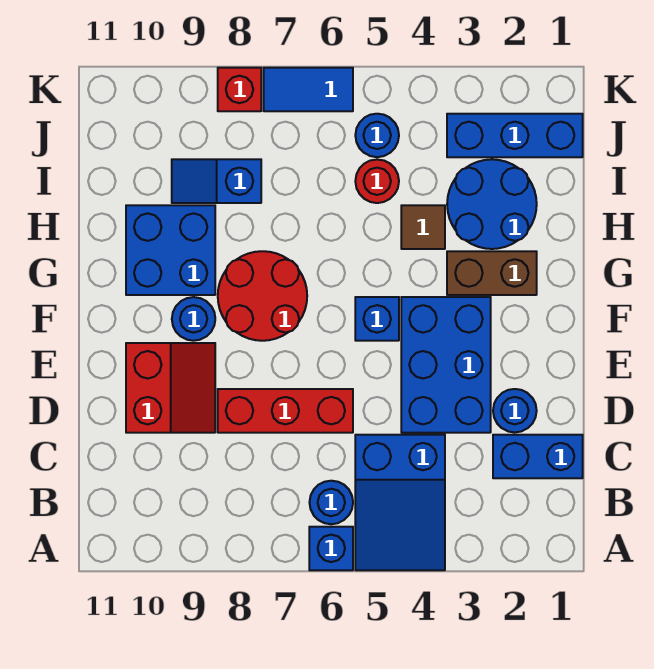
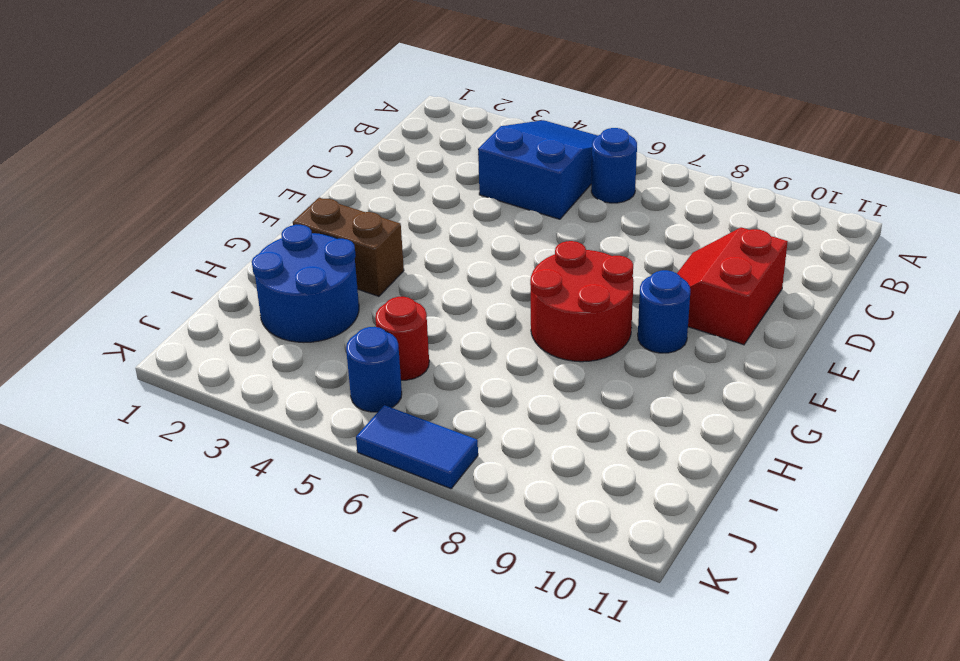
none -> blue brick A6 level 1
none -> blue brick C1:C2 level 1
none -> blue round brick D2 level 1

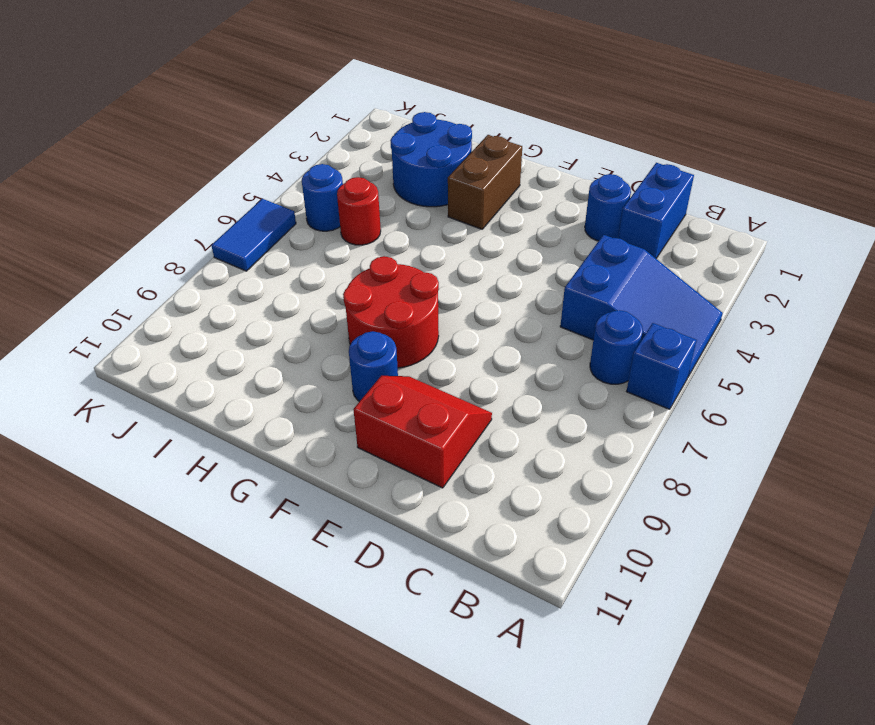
none -> blue brick D3:F4 level 1
none -> red brick D6:D8 level 1
none -> blue brick F5 level 1

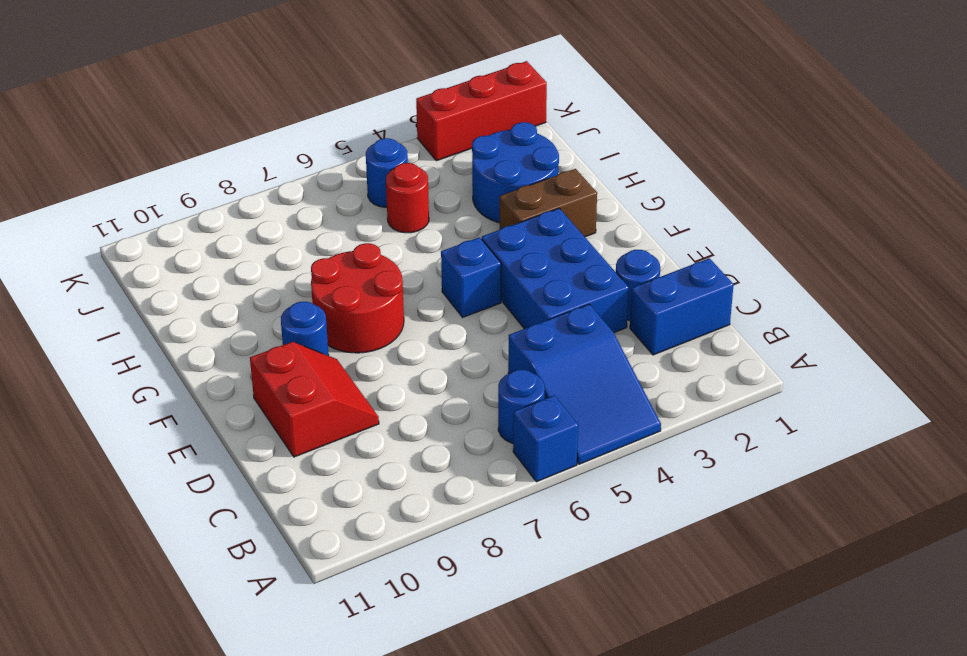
red brick K1:K3 level 1 -> red brick D6:D8 level 1
none -> blue brick G9:H10 level 1
none -> brown tile H4 level 1
none -> blue slope I8:I9 level 1 top 8

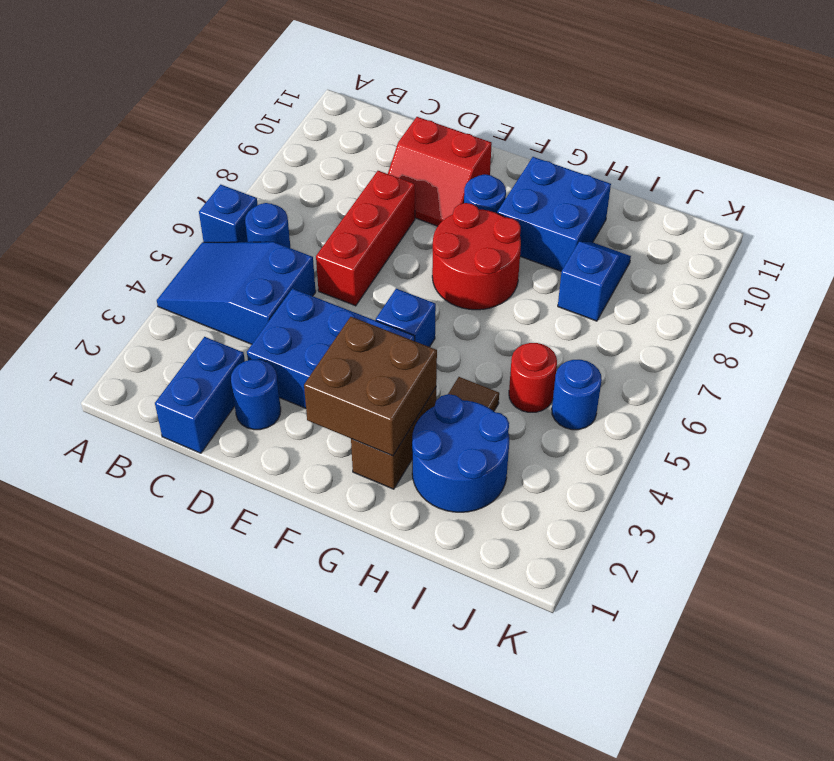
brown brick F2:G3 level 2 -> none
none -> blue brick J1:J3 level 1
none -> blue tile K6:K7 level 1
none -> red brick K8 level 1

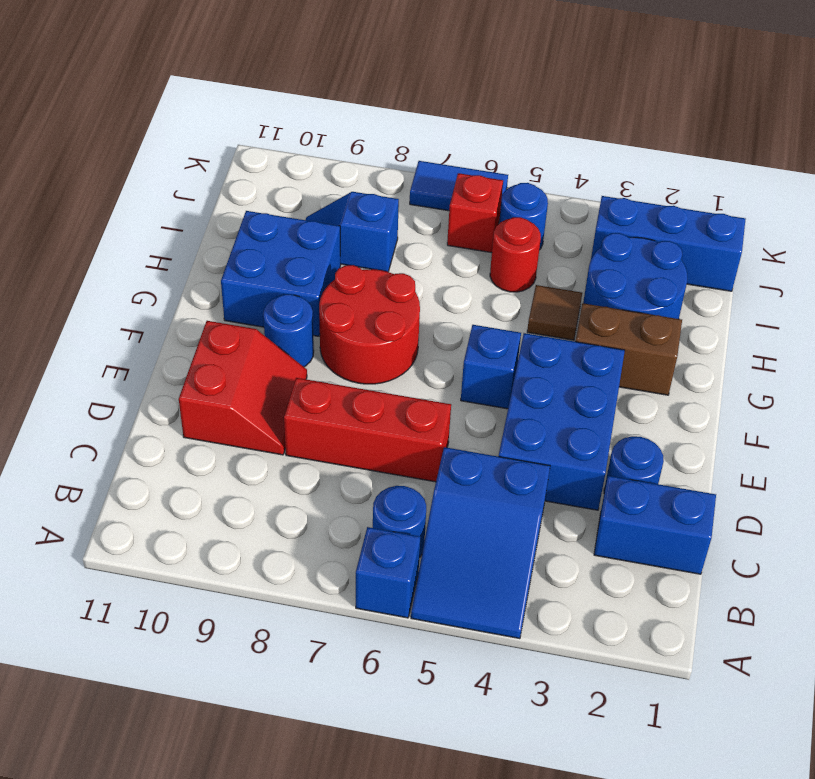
red brick J6 level 1 -> red brick K8 level 1

